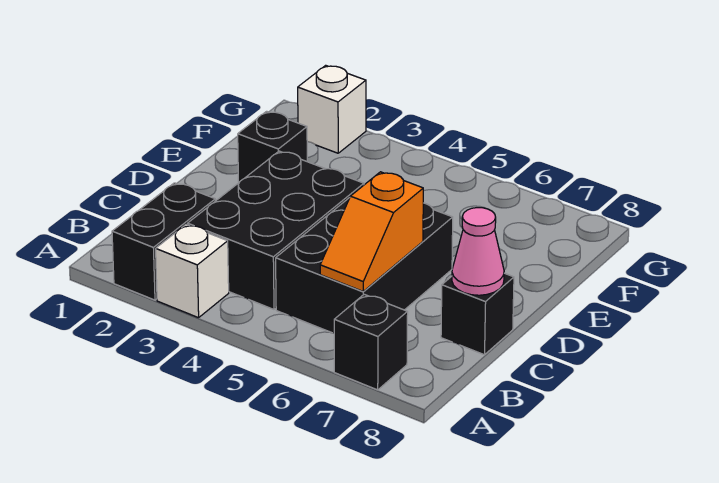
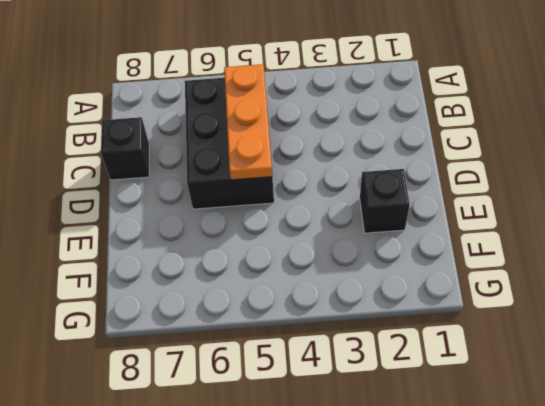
orange plate B5:D5 level 2 -> none
none -> black brick A2:B2 level 1
none -> white brick A3 level 1

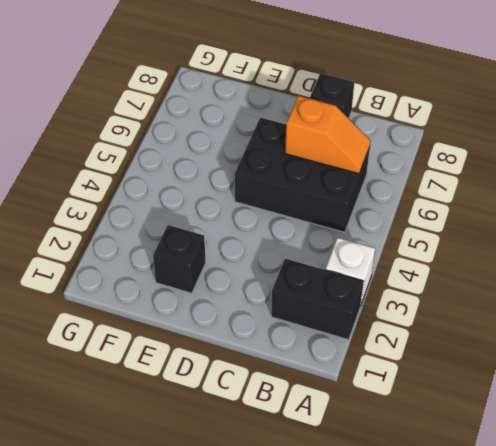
none -> black brick A7 level 1
none -> black brick B3:D4 level 1

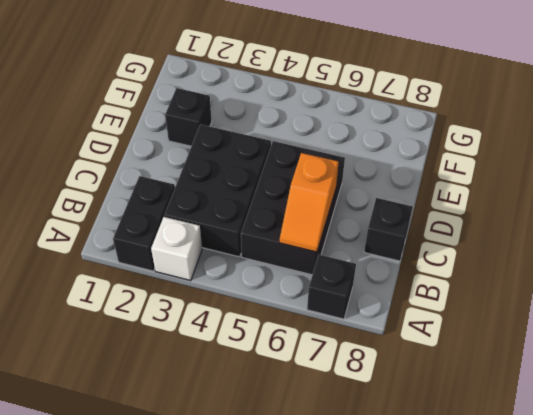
none -> white brick G2 level 1
none -> pink cone C8 level 2

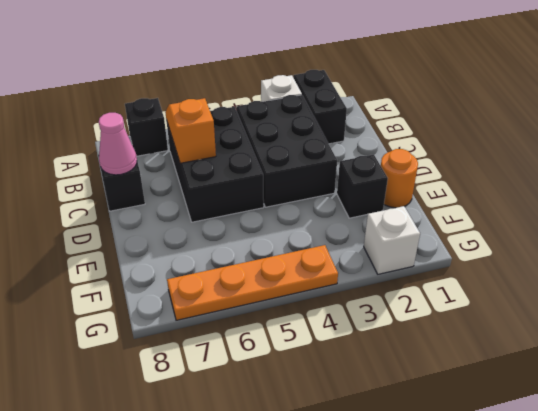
orange round brick E1 level 1 -> none
orange plate G4:G7 level 1 -> none

